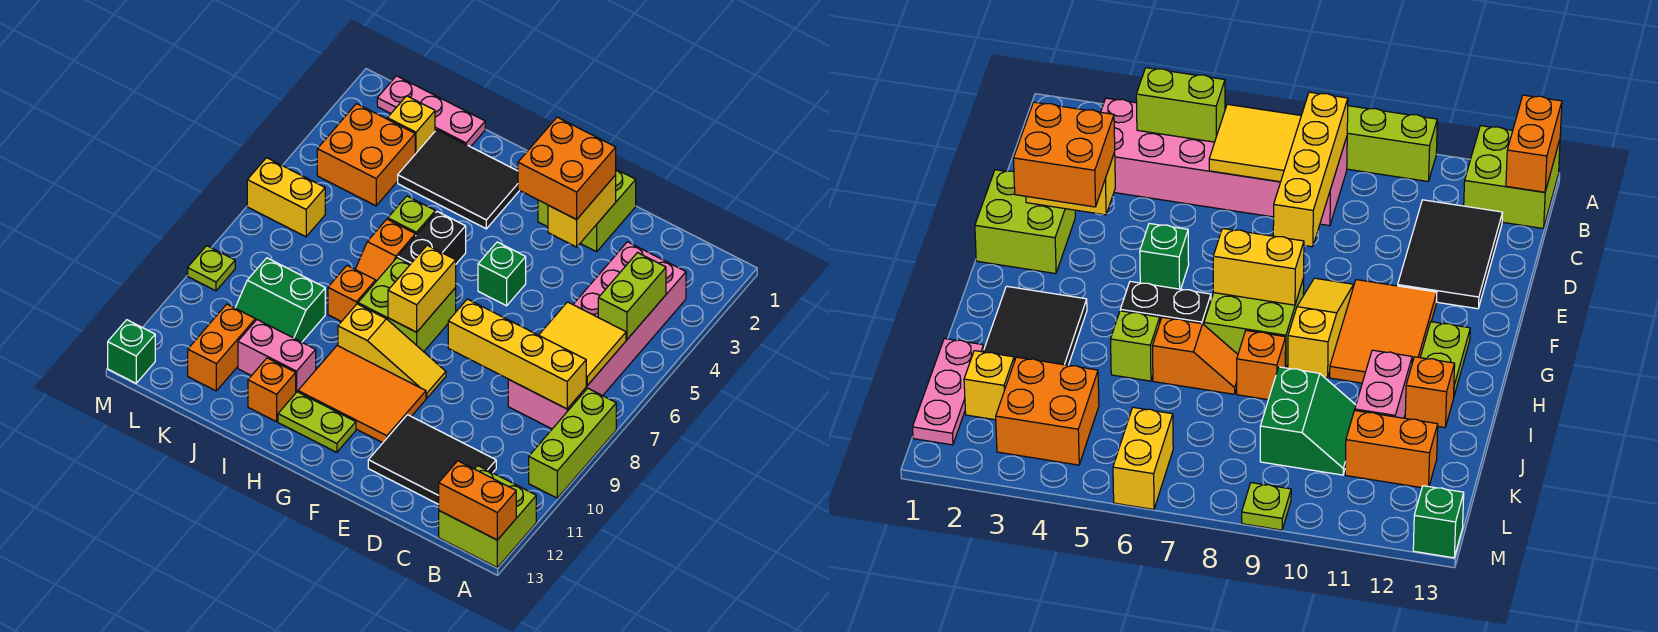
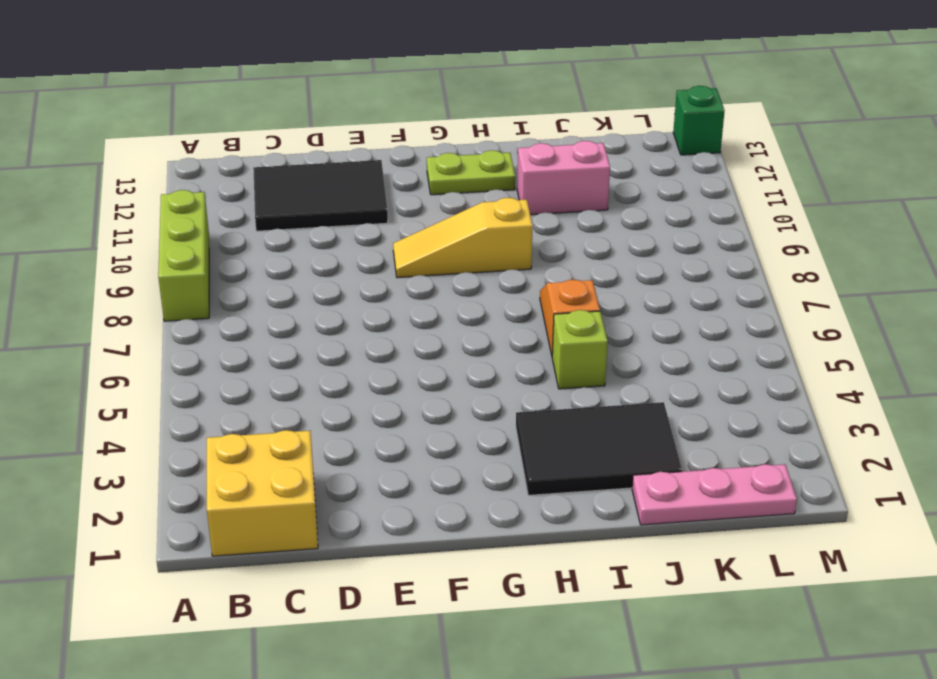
yellow brick B1:C2 level 1 -> none
none -> lime brick A12:B13 level 1
none -> pink brick B3:C8 level 1
none -> lime brick E1:F2 level 1
none -> green brick F5 level 1

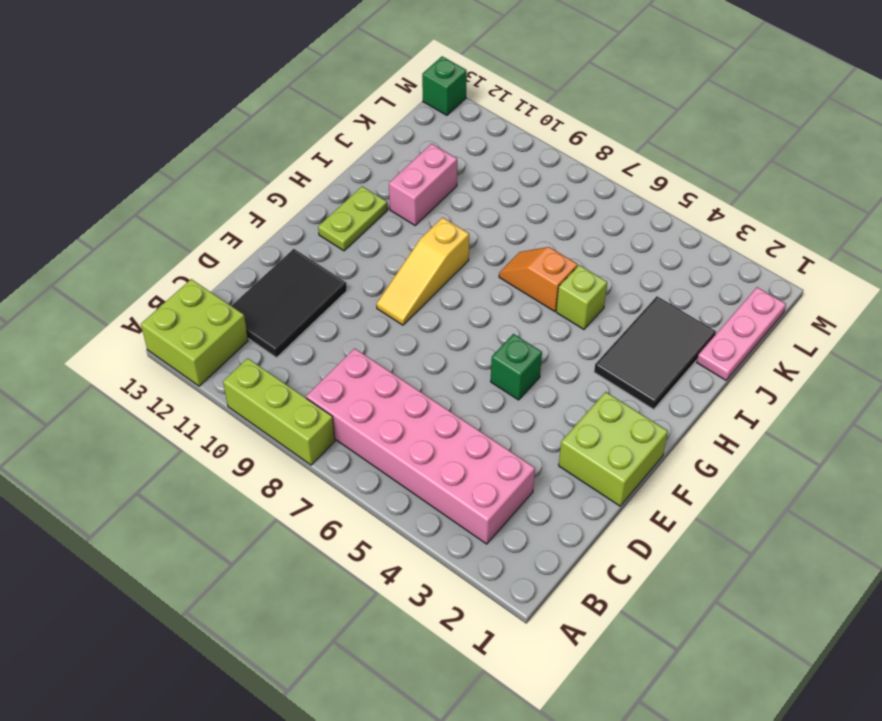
none -> orange tile F10:H11 level 1
none -> lime brick G7:H8 level 1
none -> black brick H5:H6 level 1
none -> orange brick I8 level 1

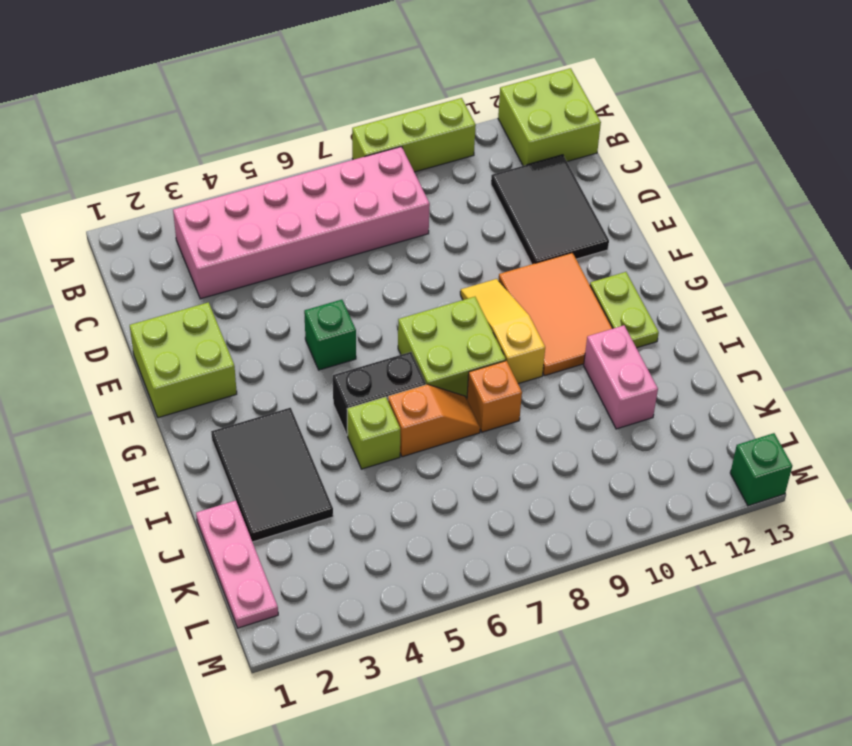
none -> orange brick I12 level 1
none -> green slope J9:K10 level 1 top 9
none -> yellow brick K2 level 1
none -> orange brick K3:L4 level 1

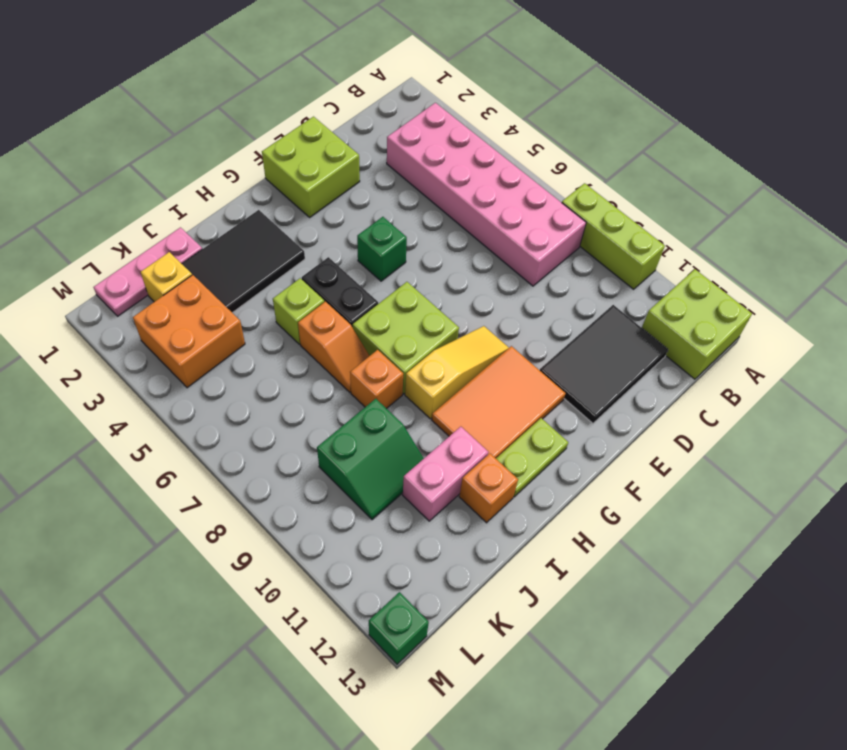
none -> orange brick K11:K12 level 1
none -> yellow brick L6:M6 level 1
none -> lime plate M9 level 1
none -> orange brick A13:B13 level 2

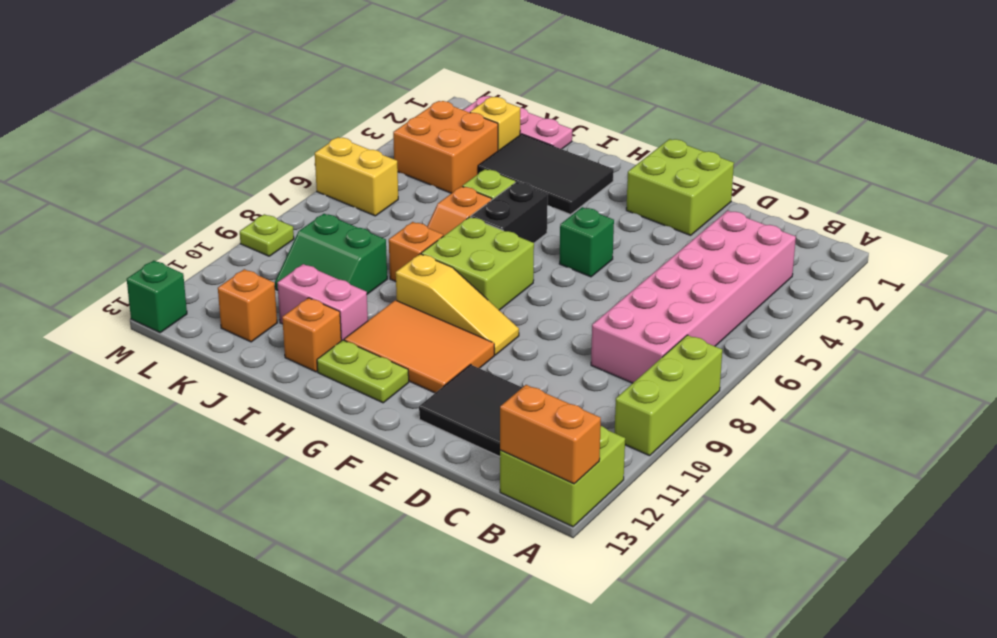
orange brick K12 level 1 -> orange brick K11:K12 level 1
none -> lime brick B4:B5 level 2
none -> yellow tile B6:C7 level 2
none -> yellow brick B8:E8 level 2
none -> yellow brick E2:E3 level 2

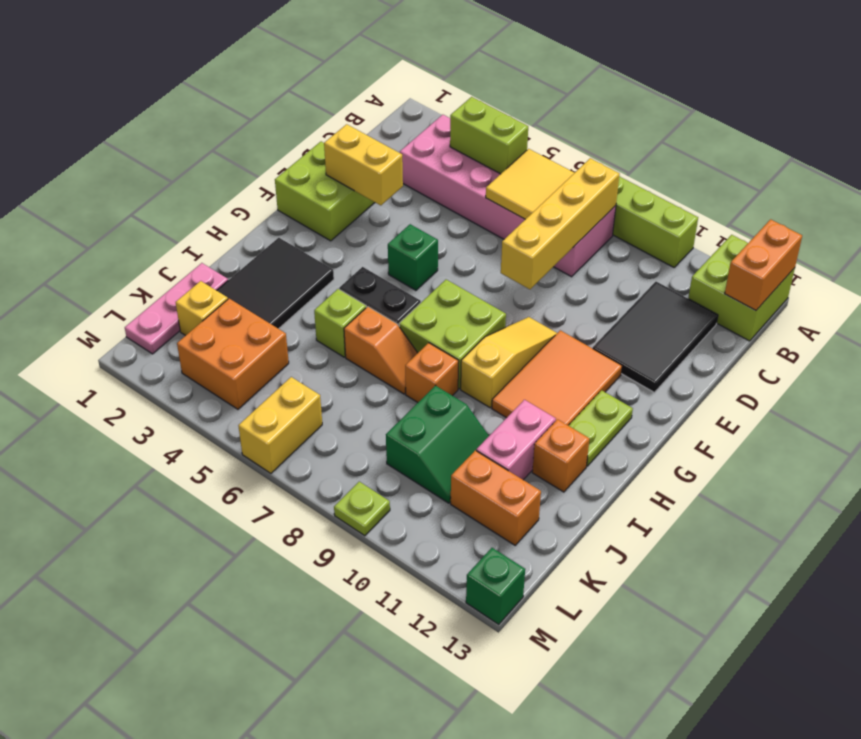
none -> yellow brick G7:G8 level 2
none -> orange brick E2:F3 level 3

